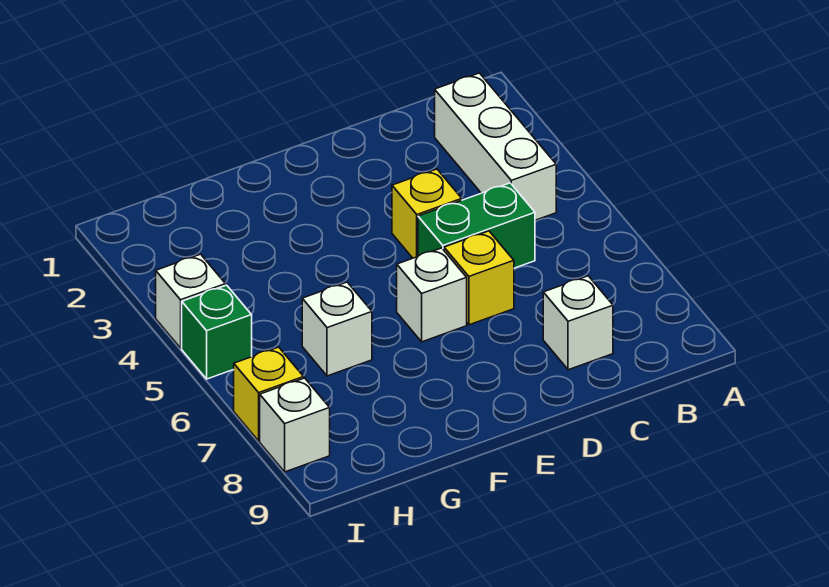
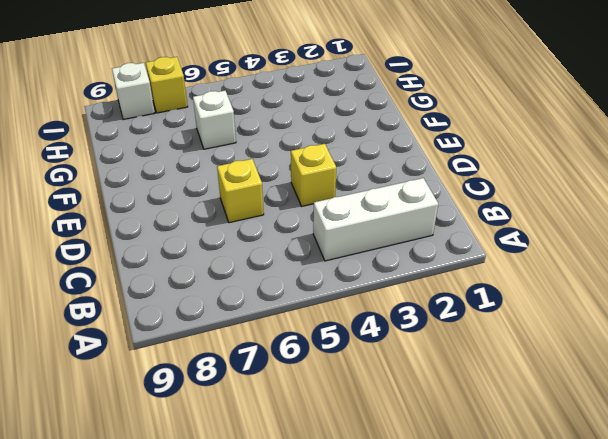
none -> green brick C5:D5 level 1
none -> white brick C8 level 1

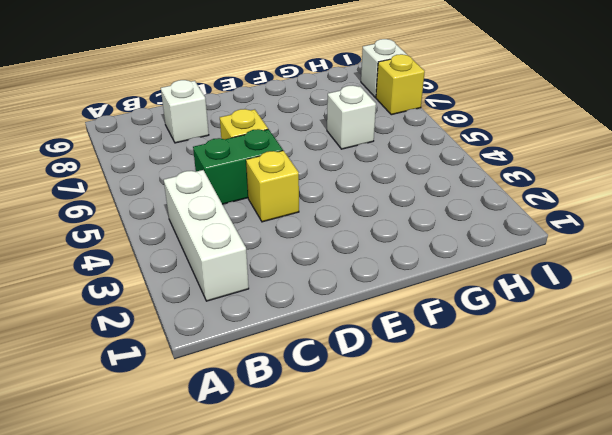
none -> white brick E6 level 1
none -> white brick I4 level 1

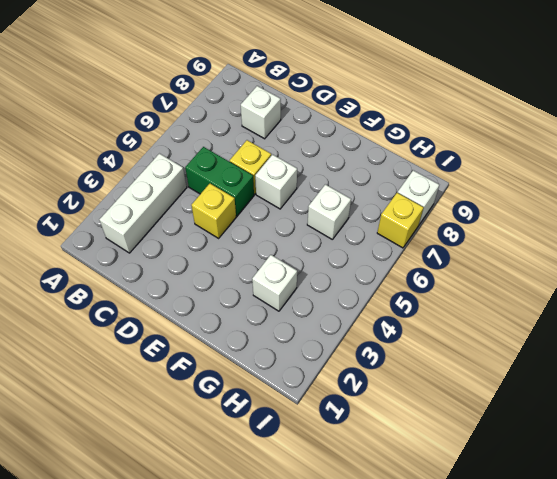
white brick G3 level 1 -> white brick I4 level 1
none -> green brick I5 level 1

